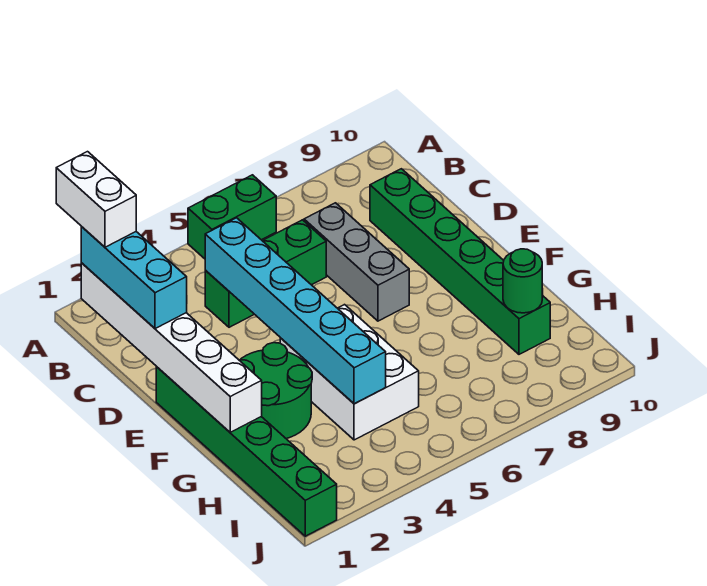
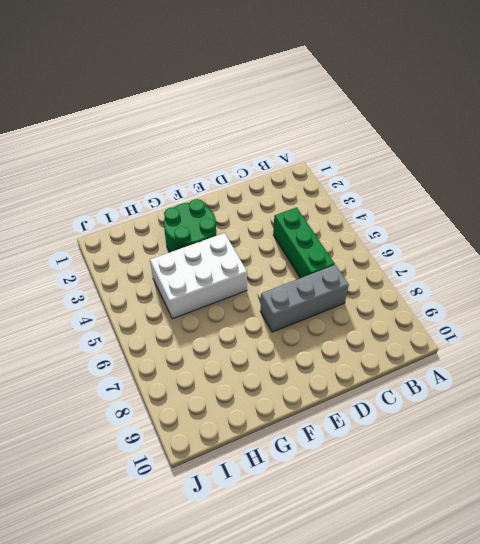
none -> green brick A5:A6 level 1
none -> green brick C9:H9 level 1
none -> green brick E1:J1 level 1

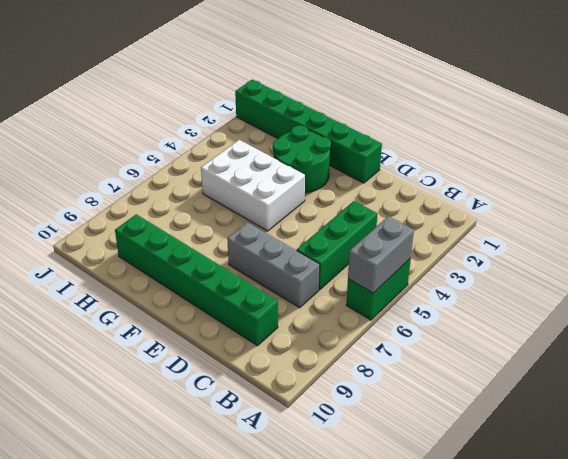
grey brick A5:A6 level 2 -> none
none -> white brick B1:G1 level 2
none -> cyan brick C4:H4 level 2
none -> green round brick H9 level 2

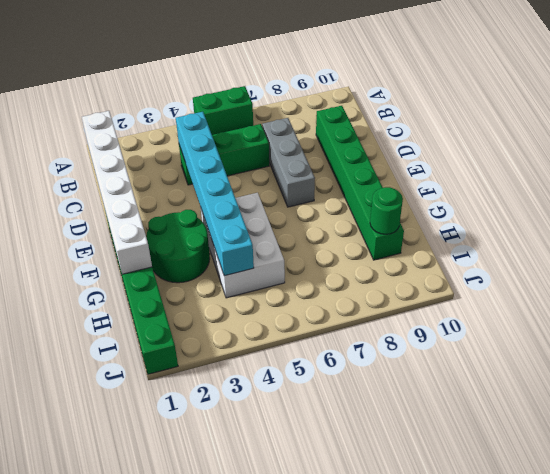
none -> cyan brick B1:D1 level 3
none -> white brick A1:B1 level 4

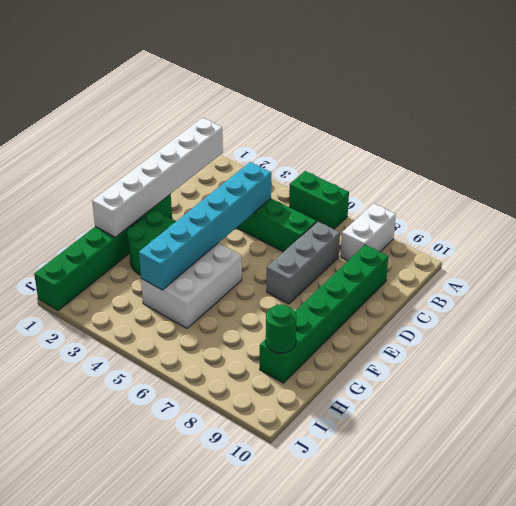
white brick A8:B8 level 1 -> white brick A1:B1 level 4
none -> cyan brick B1:D1 level 3

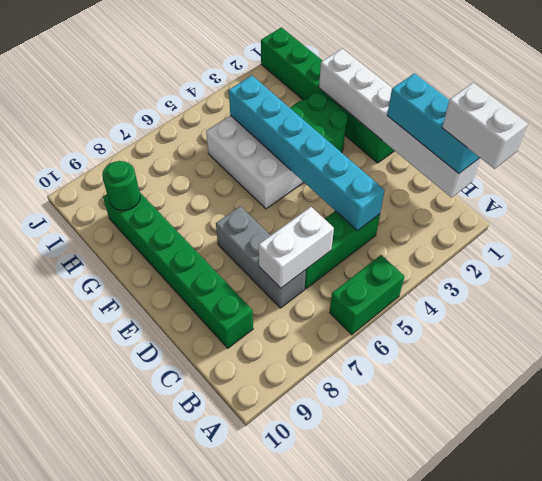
white brick C6:C7 level 2 -> none

